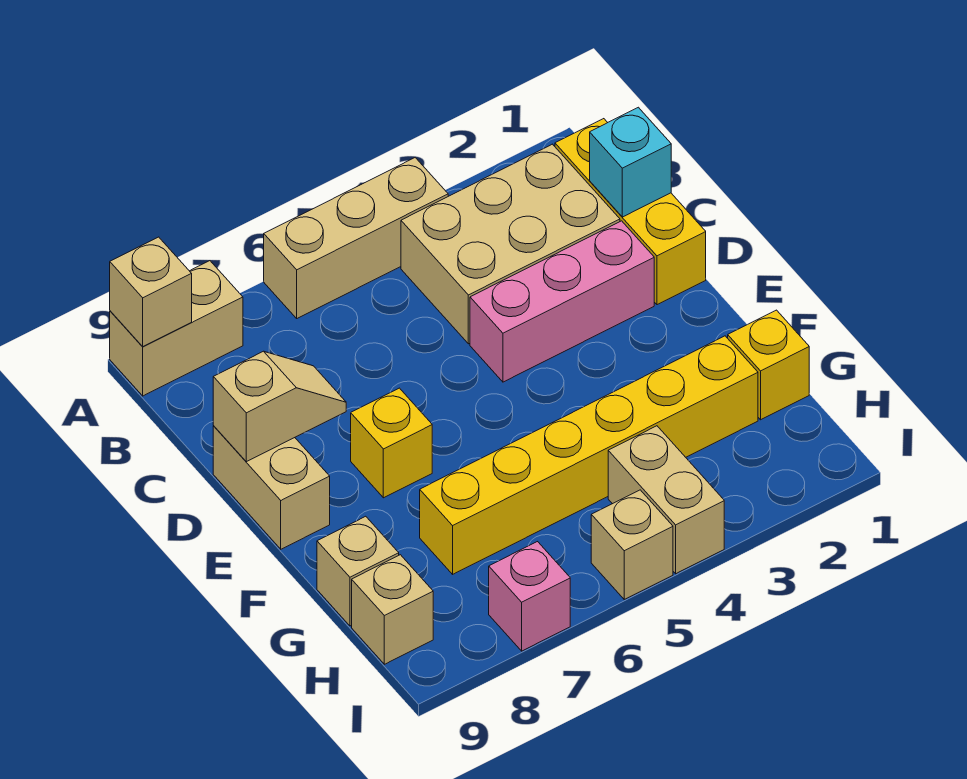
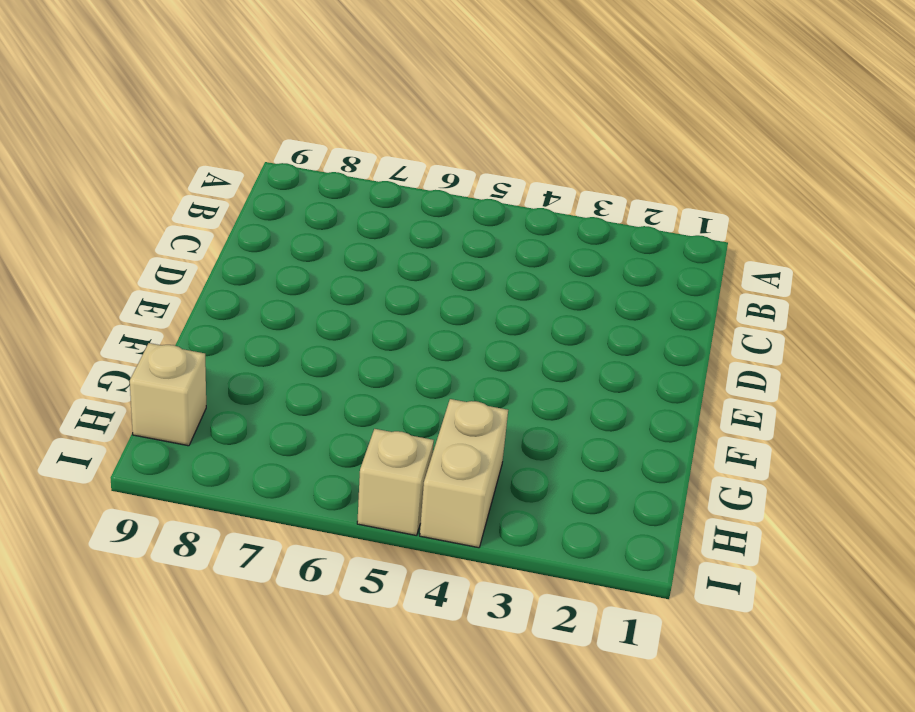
none -> tan brick A4:A6 level 1
none -> tan brick A8:A9 level 1
none -> yellow brick B1:D1 level 1

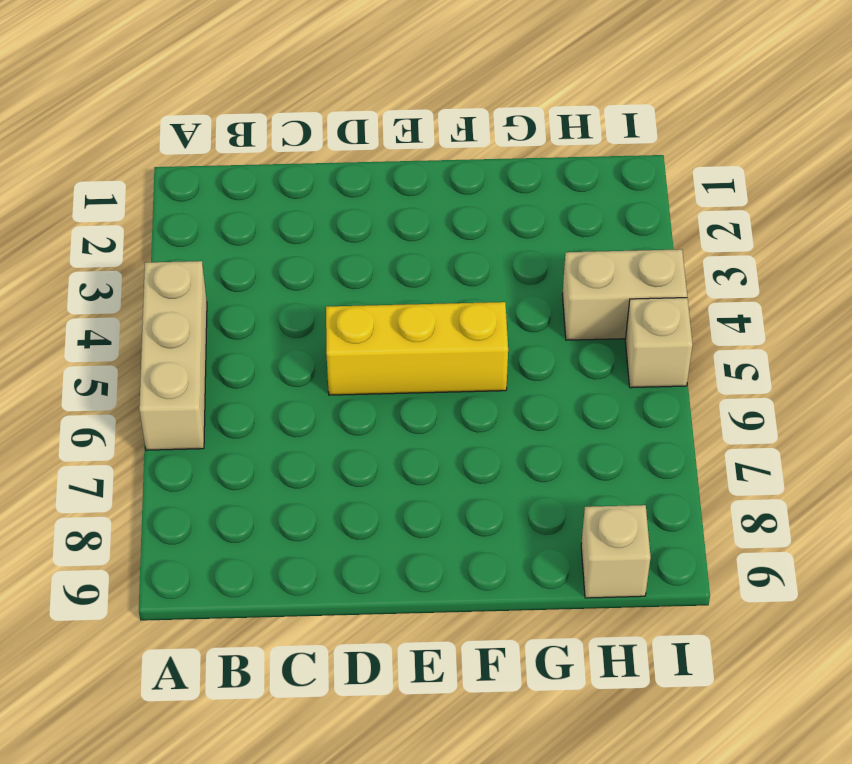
yellow brick D5:F5 level 1 -> yellow brick B1:D1 level 1
none -> tan brick A8:A9 level 1
none -> tan brick B2:C4 level 1
none -> pink brick D2:D4 level 1

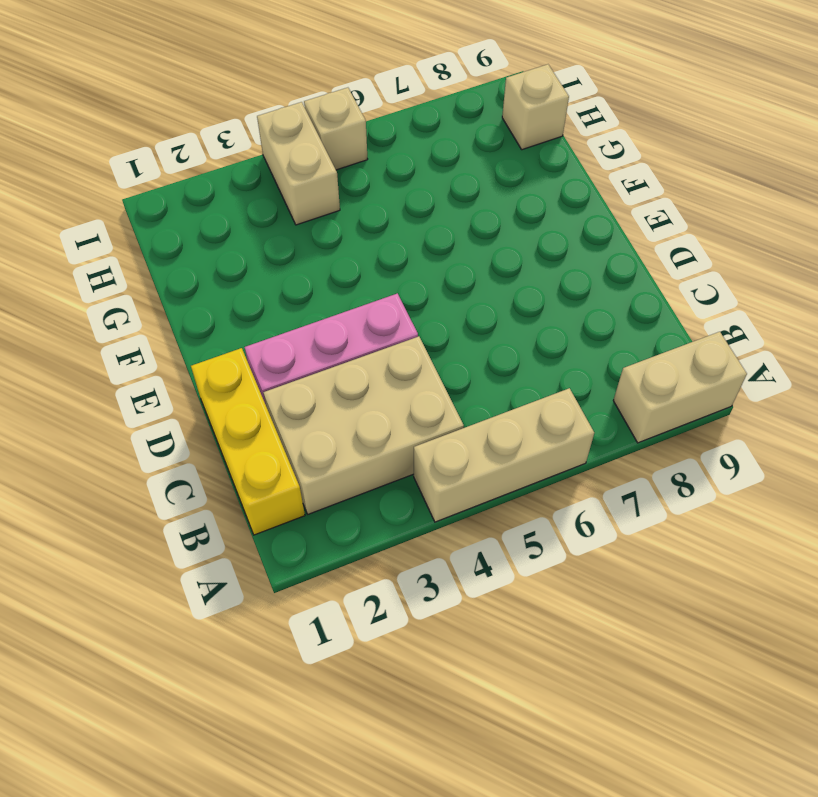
none -> tan brick D9:E9 level 1
none -> yellow brick E7 level 1
none -> yellow brick G1 level 1

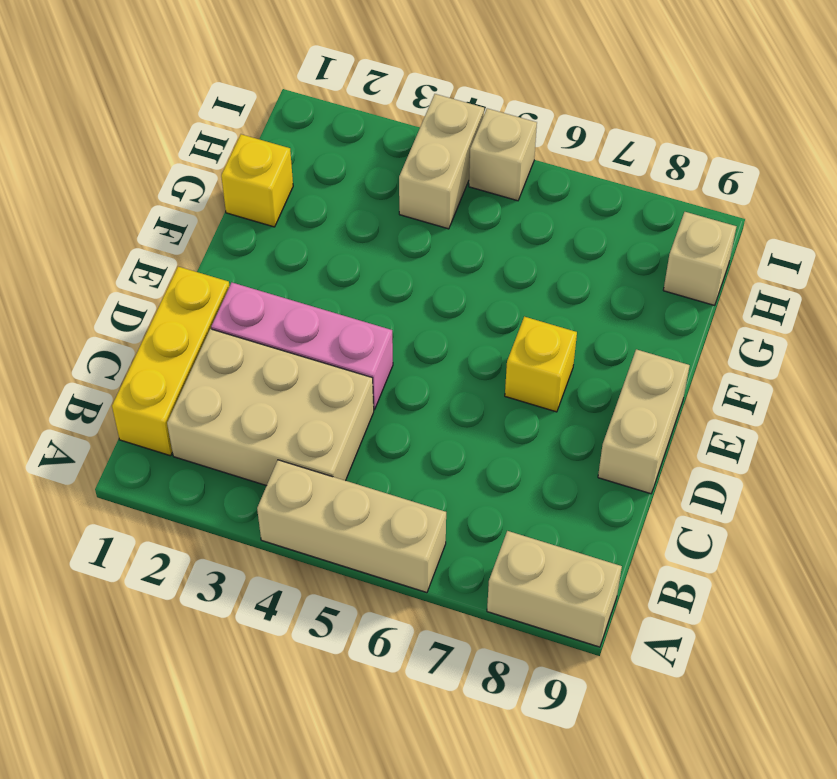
none -> yellow brick G2:G7 level 1
none -> tan brick G9 level 1
none -> pink brick I7 level 1

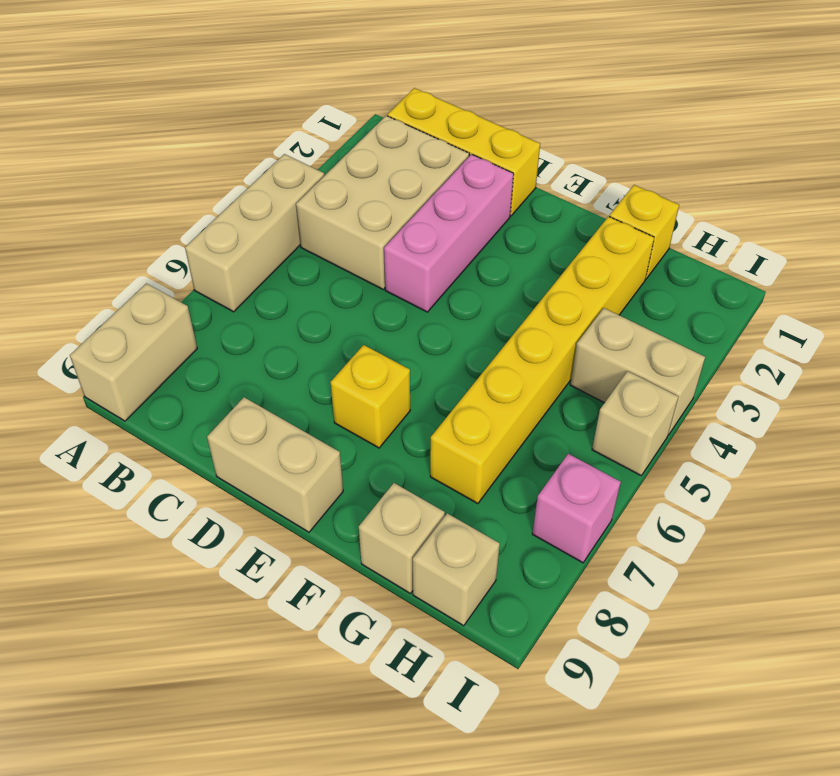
none -> tan brick A9 level 2
none -> cyan brick C1 level 2
none -> tan slope D8:D9 level 2 top 9

